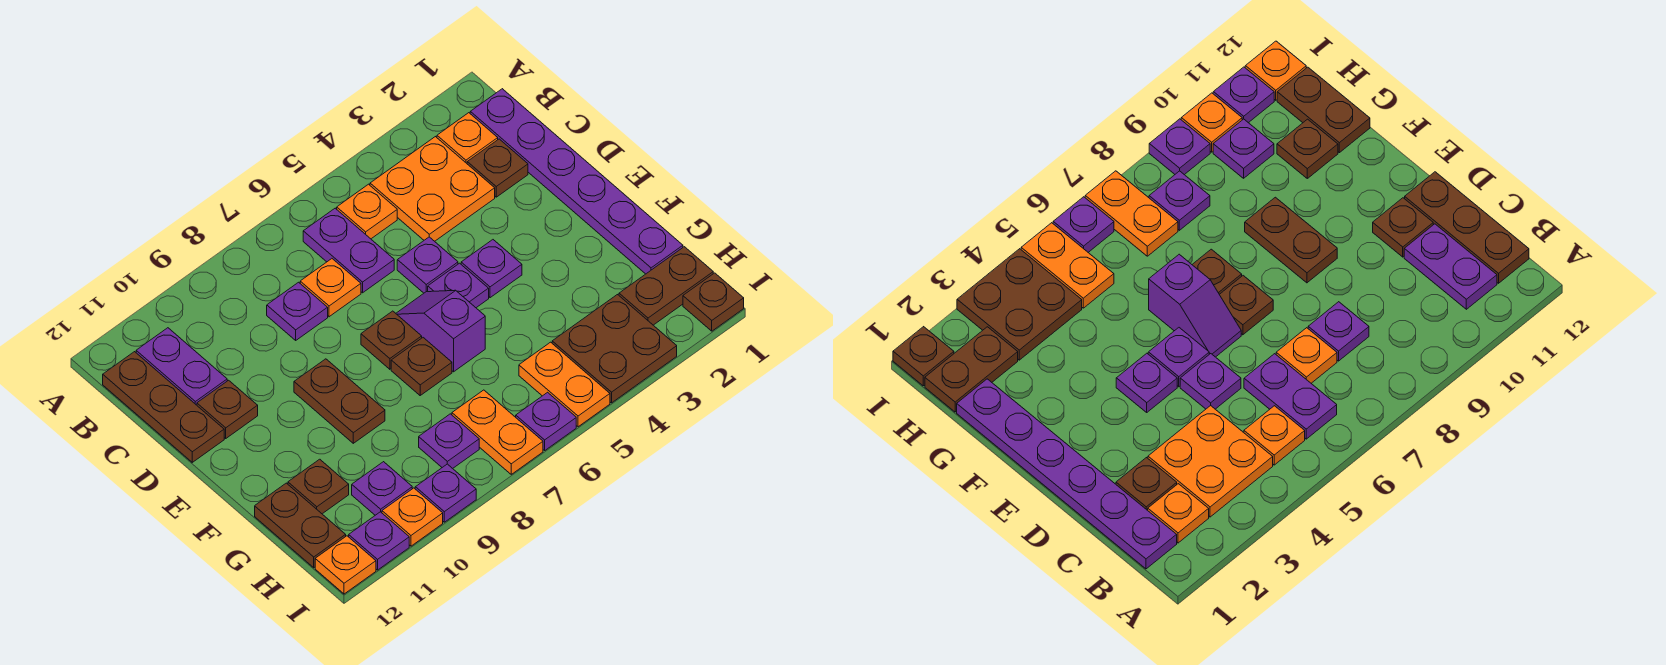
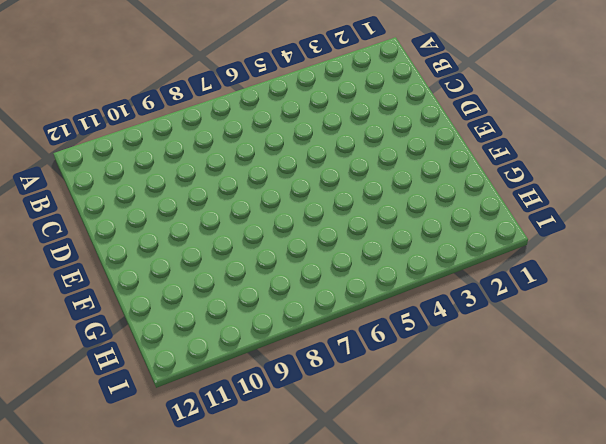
none -> purple plate B1:G1 level 1
none -> orange plate B2 level 1
none -> orange plate B3:C4 level 1
none -> orange plate B5 level 1

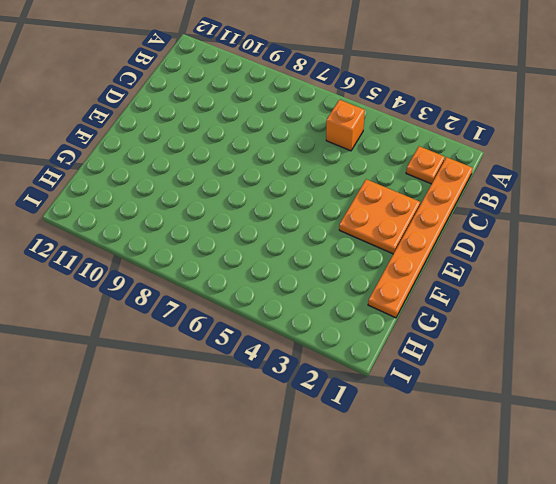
orange plate B1:G1 level 1 -> purple plate B1:G1 level 1
orange brick B5 level 1 -> orange plate B5 level 1
orange plate D2:E3 level 1 -> orange plate B3:C4 level 1
none -> purple plate B6:C6 level 1
none -> purple plate B11:C11 level 1
none -> brown plate B12:D12 level 1
none -> brown plate C2 level 1

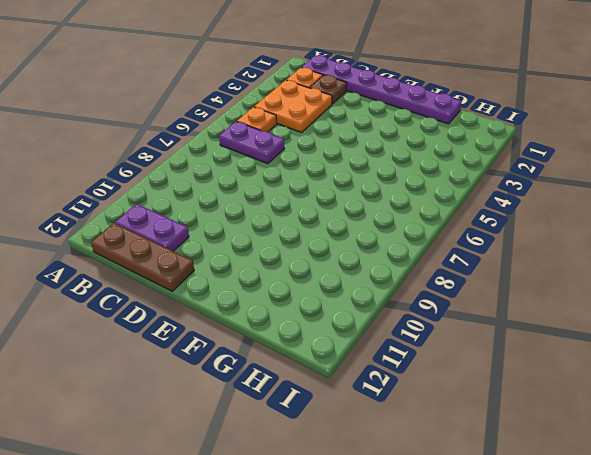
none -> orange plate C7 level 1
none -> purple plate C8 level 1
none -> purple plate D5 level 1
none -> brown plate D11 level 1

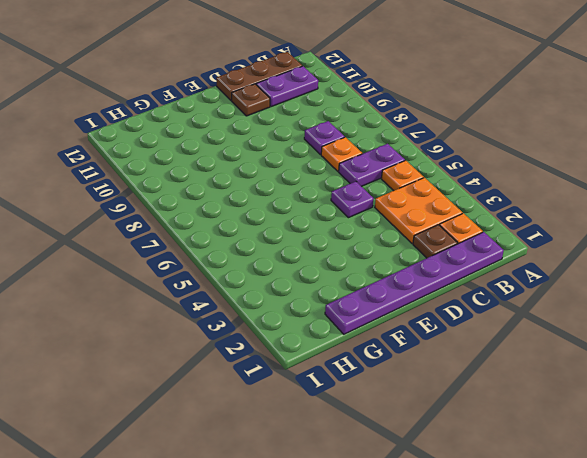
none -> purple plate E4 level 1
none -> purple plate E5 level 1
none -> purple slope E6:F6 level 1 top F
none -> brown plate E7 level 1

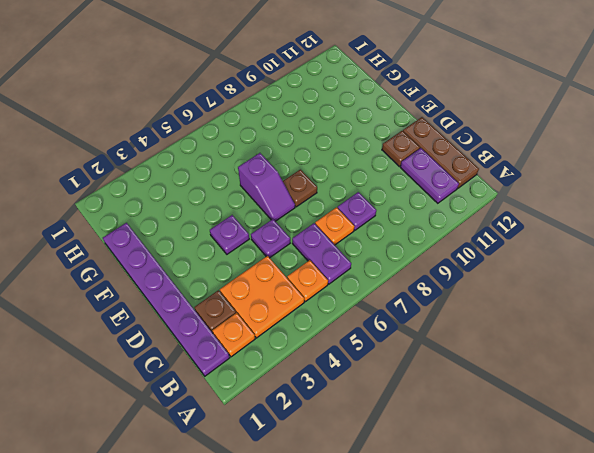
none -> purple plate E5 level 1
none -> brown plate E9:F9 level 1
none -> brown plate F7 level 1
none -> brown plate G11 level 1

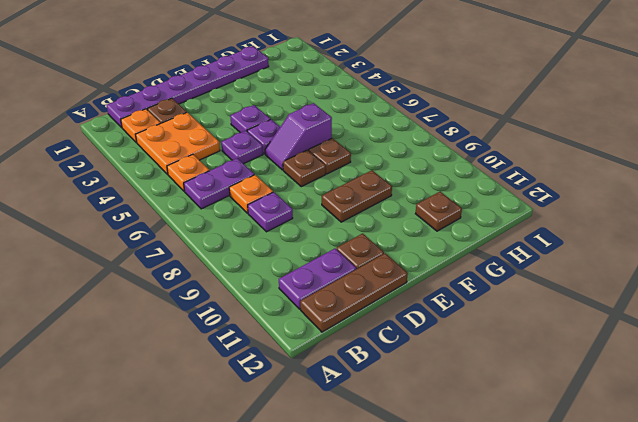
none -> brown plate G12:H12 level 1
none -> brown plate H1:H2 level 1
none -> brown plate H3:I4 level 1
none -> orange plate H5:I5 level 1

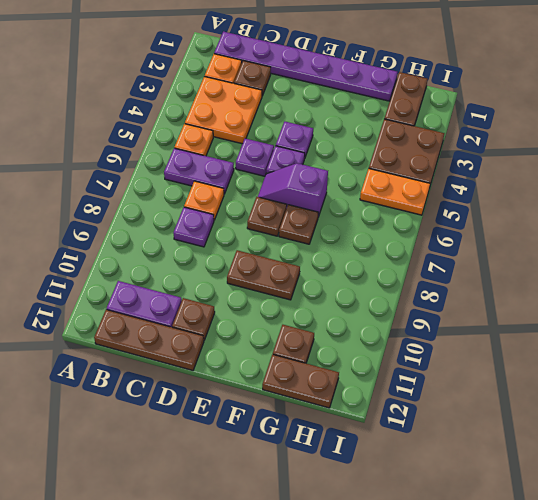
none -> orange plate H7:I7 level 1
none -> purple plate H8 level 1
none -> purple plate H10 level 1
none -> brown plate I1 level 1

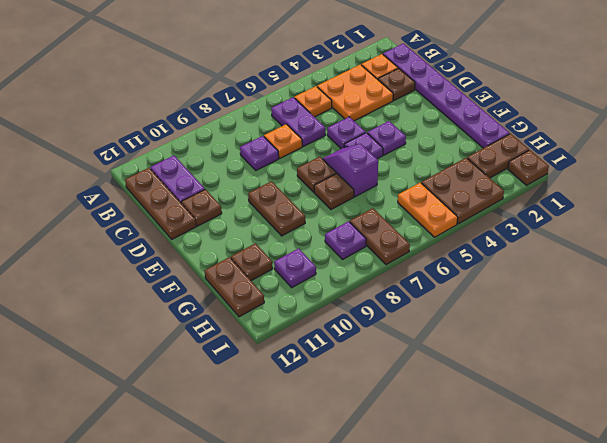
brown plate H7:I7 level 1 -> orange plate H7:I7 level 1
none -> purple plate I6 level 1
none -> purple plate I9 level 1
none -> orange plate I10 level 1
none -> purple plate I11 level 1

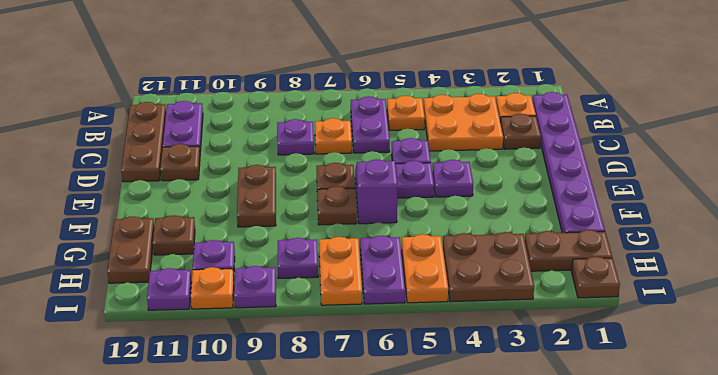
purple plate H6:I6 level 1 -> purple plate I6 level 1
none -> orange plate I12 level 1

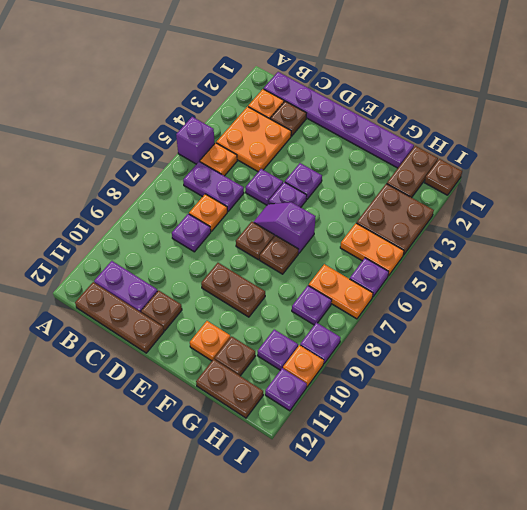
purple brick A5 level 1 -> none
orange plate F11 level 1 -> orange plate I12 level 1

